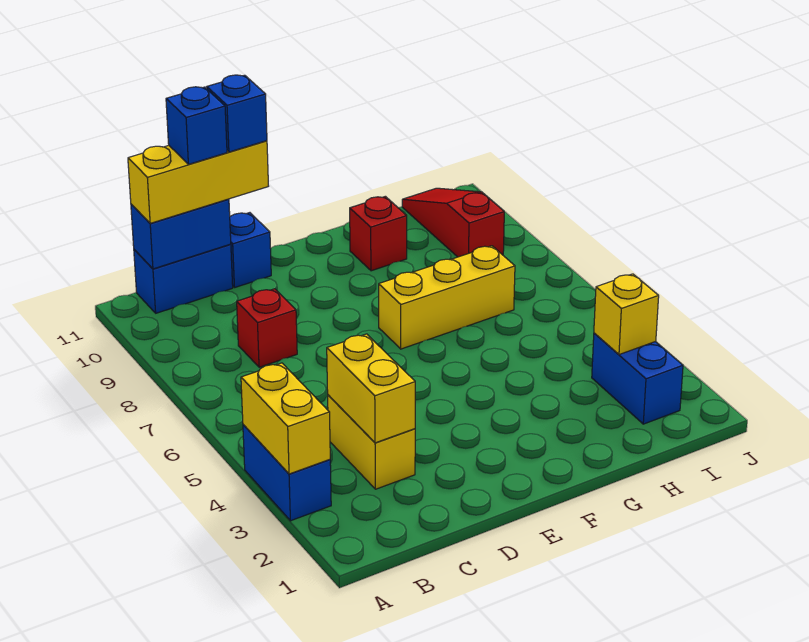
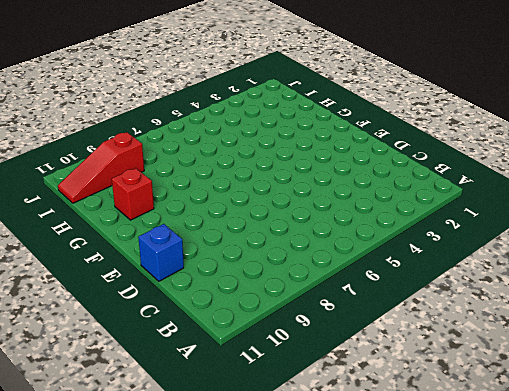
none -> blue brick A3:A4 level 1
none -> blue brick B11:C11 level 1
none -> yellow brick C3:C4 level 1

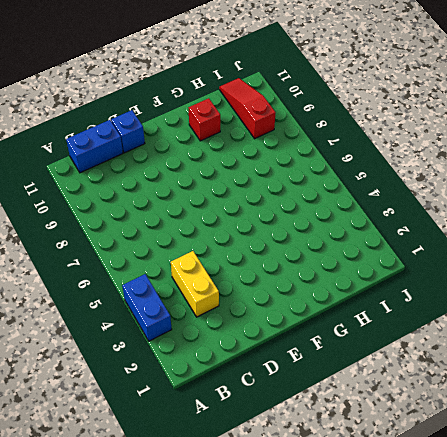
none -> red brick C8 level 1
none -> yellow brick F7:H7 level 1
none -> blue brick I2:I3 level 1

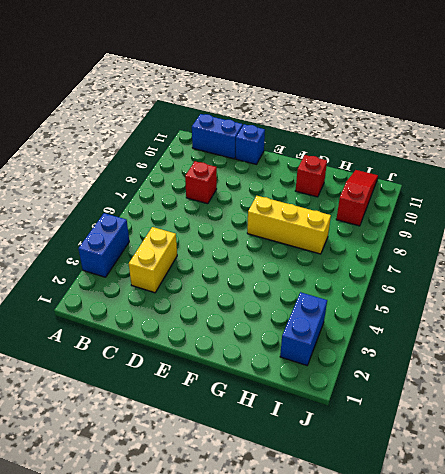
none -> yellow brick A3:A4 level 2
none -> blue brick B11:C11 level 2
none -> yellow brick C3:C4 level 2

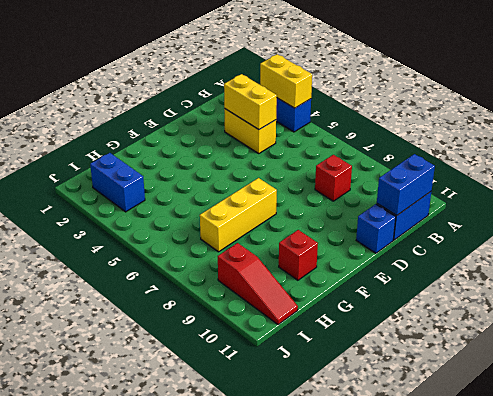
none -> yellow brick I3 level 2
none -> yellow brick B11:D11 level 3
none -> blue brick C11 level 4

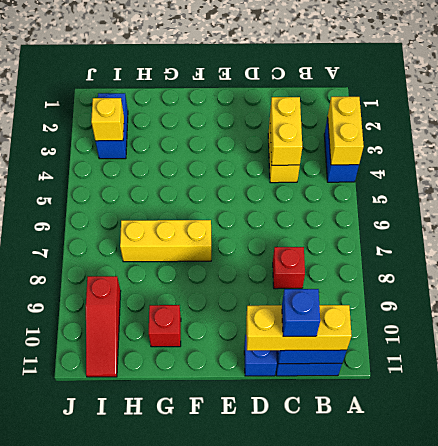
none -> blue brick D11 level 4

